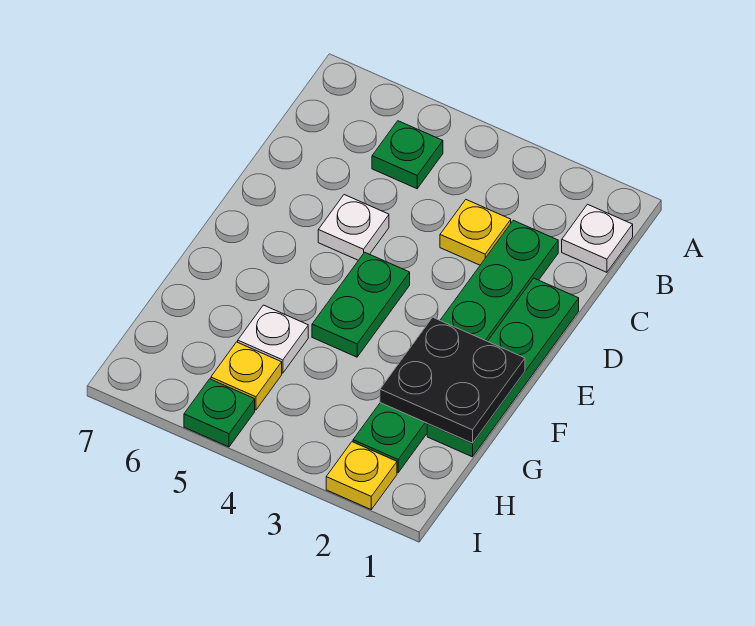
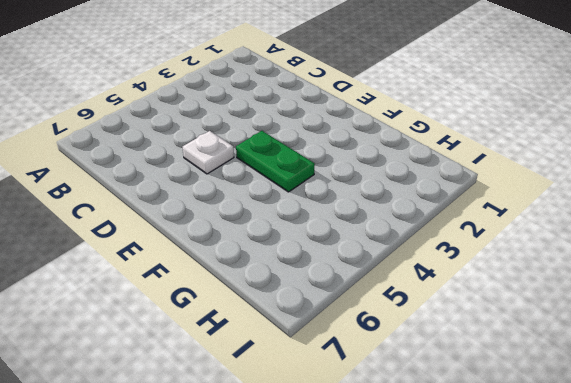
none -> white plate B1 level 1
none -> green plate B5 level 1
none -> green plate C2:H2 level 1

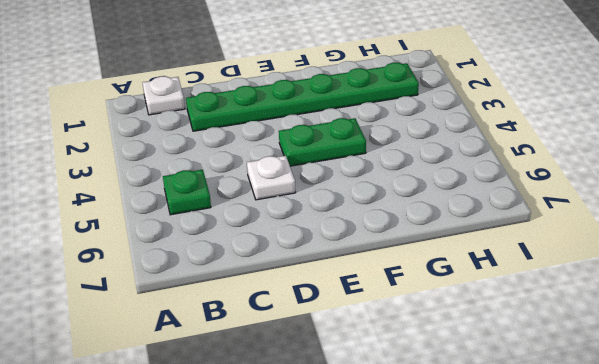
none -> yellow plate C3 level 1
none -> green plate D1:G1 level 1
none -> white plate G5 level 1

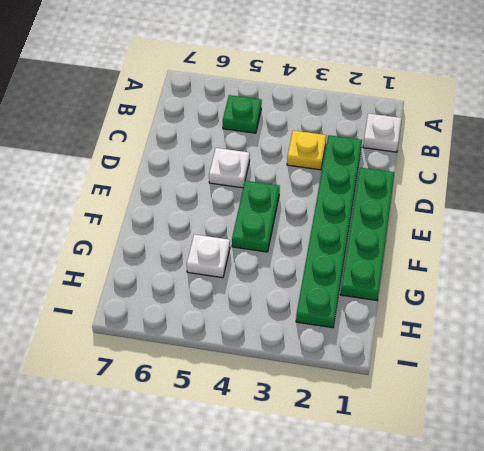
none -> yellow plate H5 level 1
none -> yellow plate I2 level 1
none -> green plate I5 level 1

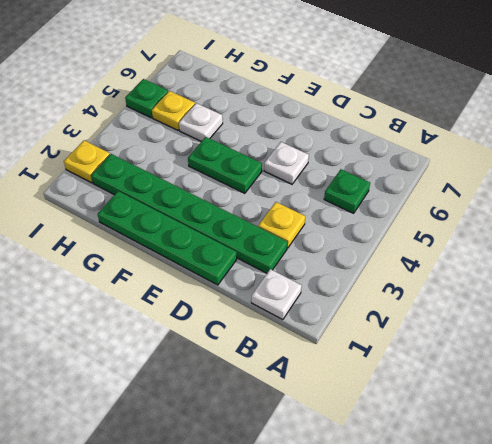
none -> black plate F1:G2 level 2

